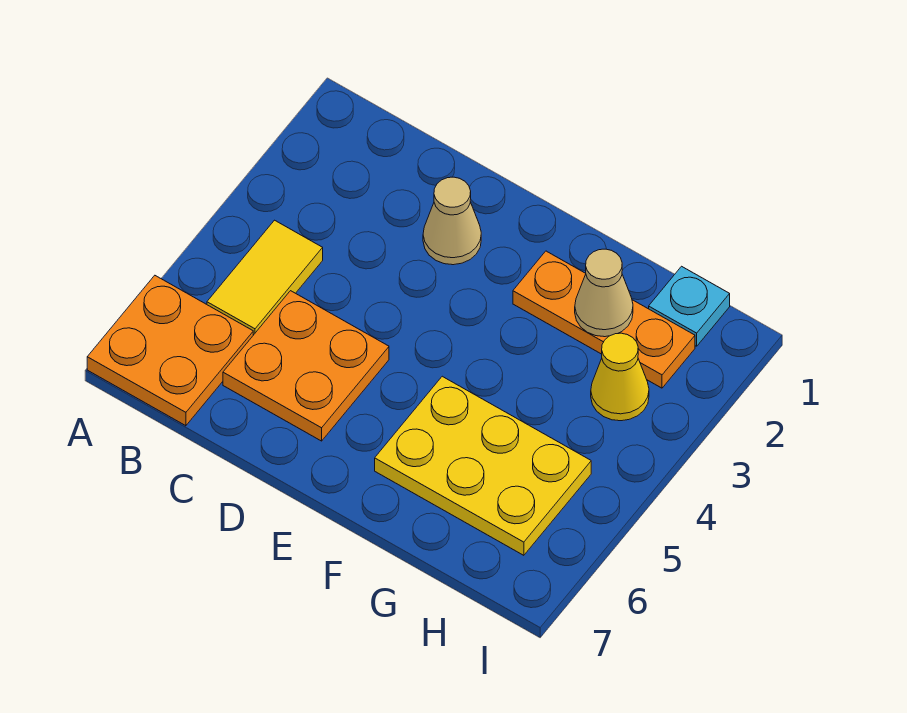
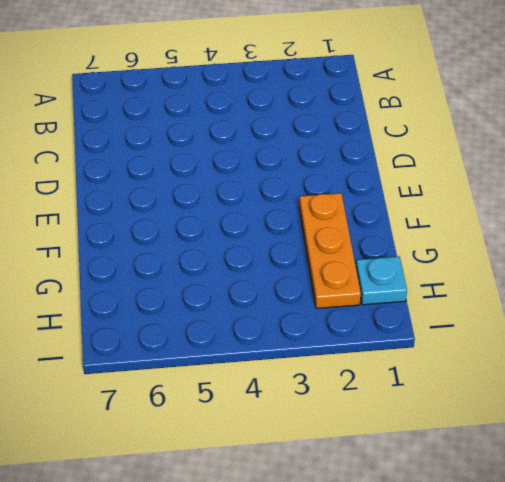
none -> orange plate A6:B7 level 1
none -> yellow tile B4:B5 level 1

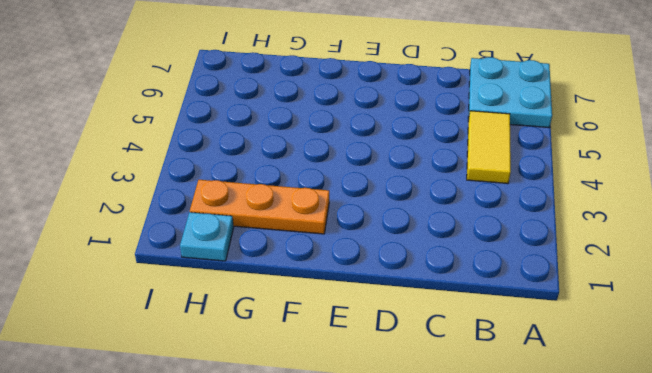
cyan plate A6:B7 level 1 -> orange plate A6:B7 level 1
none -> orange plate C5:D6 level 1
none -> tan cone D2 level 1

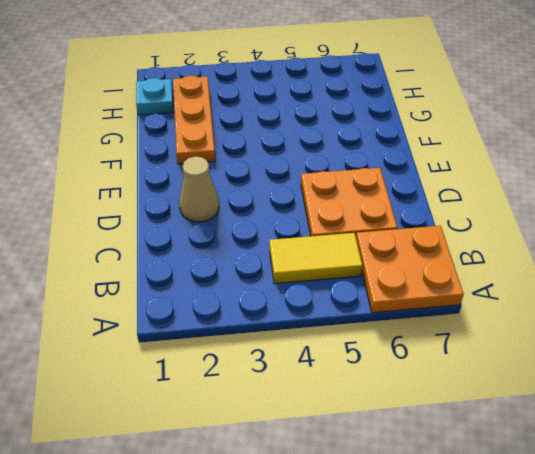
none -> yellow plate F5:H6 level 1
none -> yellow cone H3 level 1

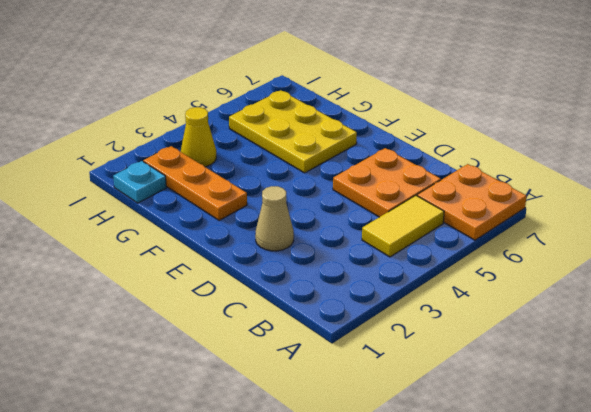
none -> tan cone G2 level 2

